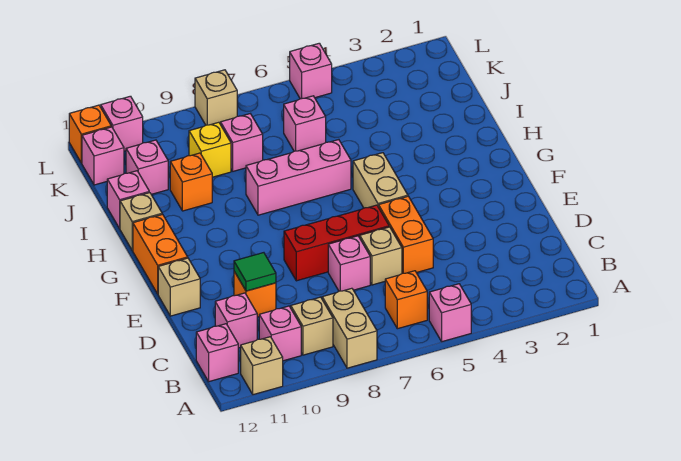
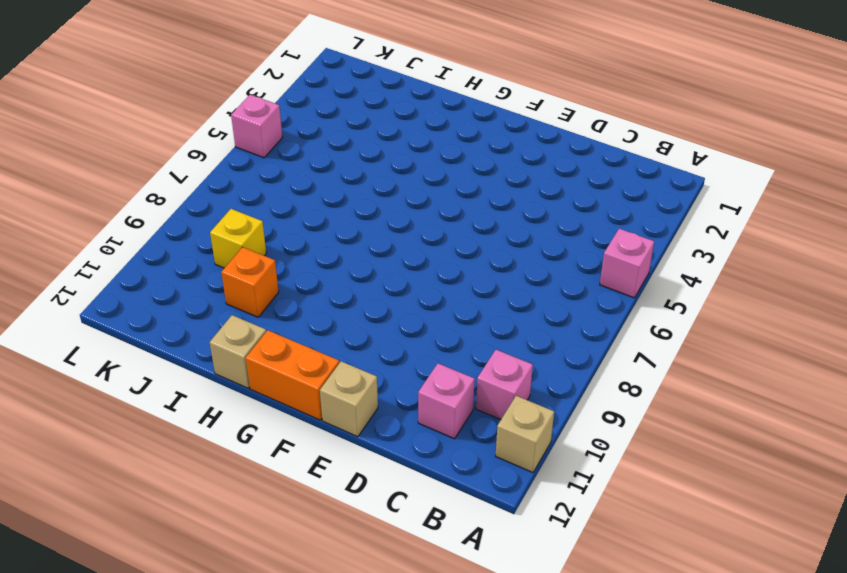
none -> tan brick A8:B8 level 1
none -> orange brick B6 level 1
none -> tan brick B9 level 1
none -> pink brick B12 level 1

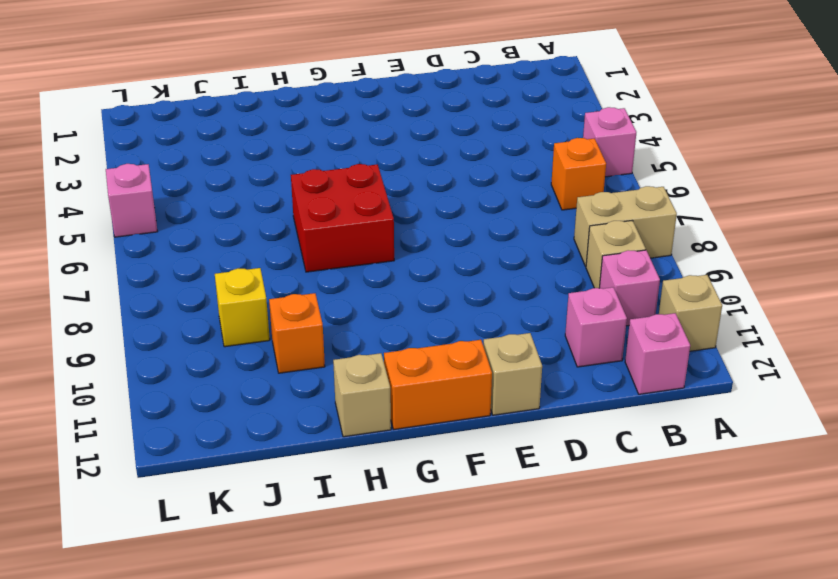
red brick G6:H7 level 1 -> pink brick H6:H8 level 1
none -> orange brick D5:E5 level 1
none -> tan brick D6 level 1
none -> pink brick D7 level 1
none -> orange brick D10 level 1

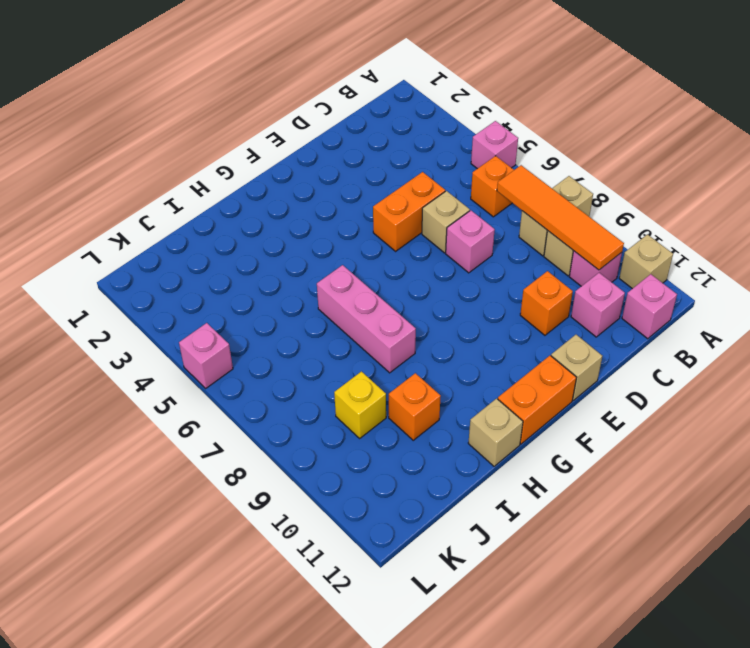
orange tile B7:B10 level 2 -> none
none -> red brick E6:E8 level 1
none -> tan brick F5:G5 level 1
none -> pink brick I12 level 1
none -> pink brick J6 level 1

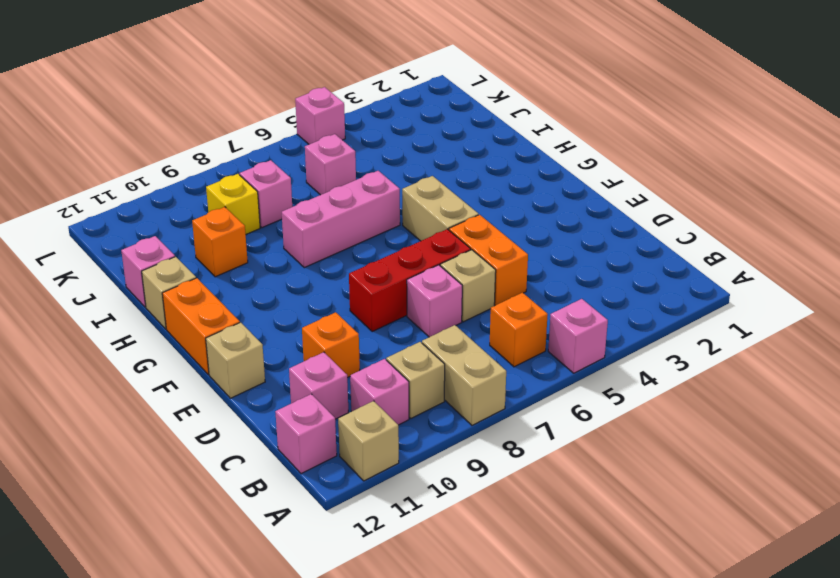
none -> pink brick J11 level 1
none -> pink brick K12 level 1
none -> tan brick L8 level 1
none -> pink brick L11 level 1

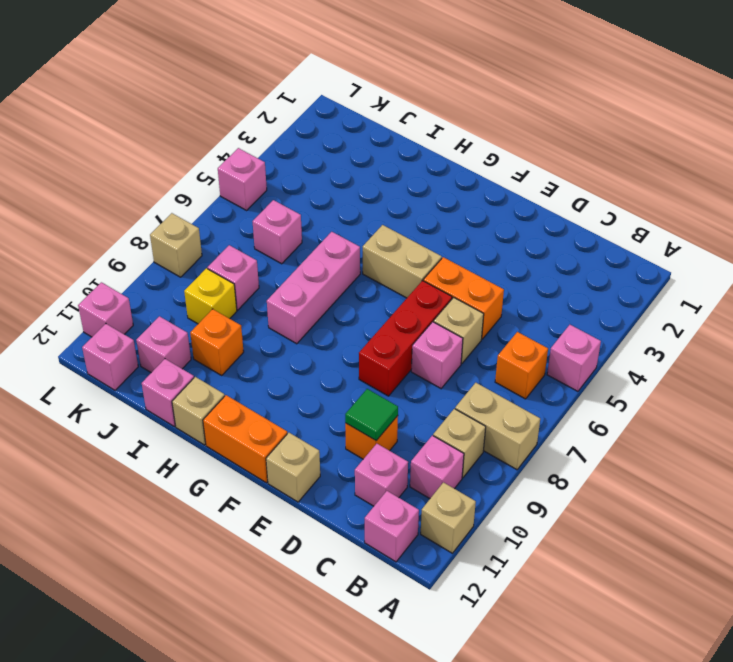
none -> orange brick L12 level 1

